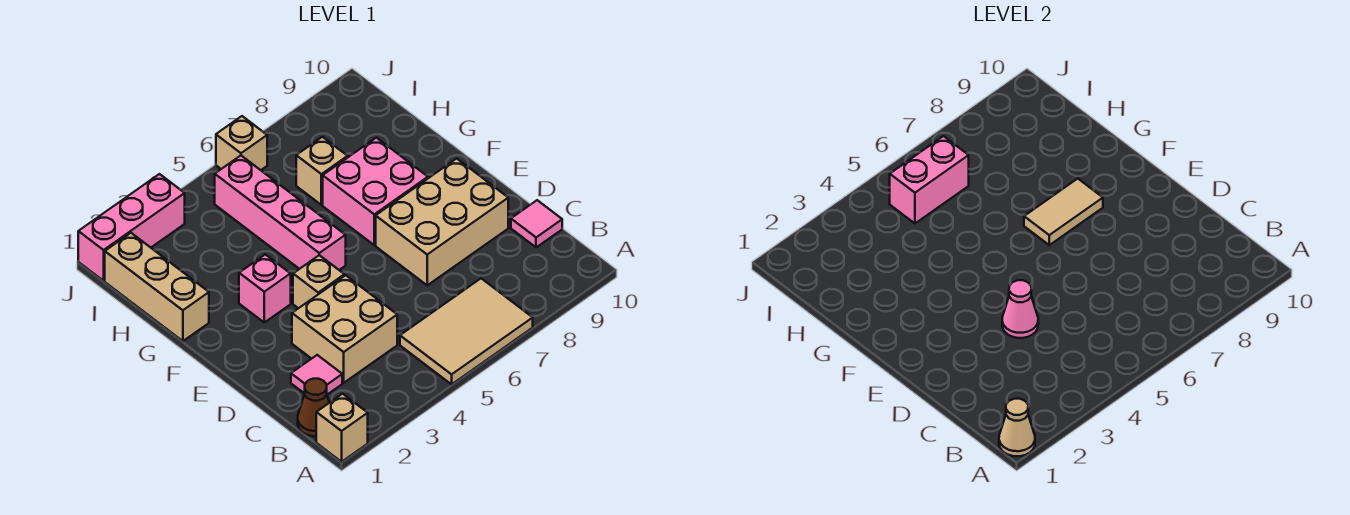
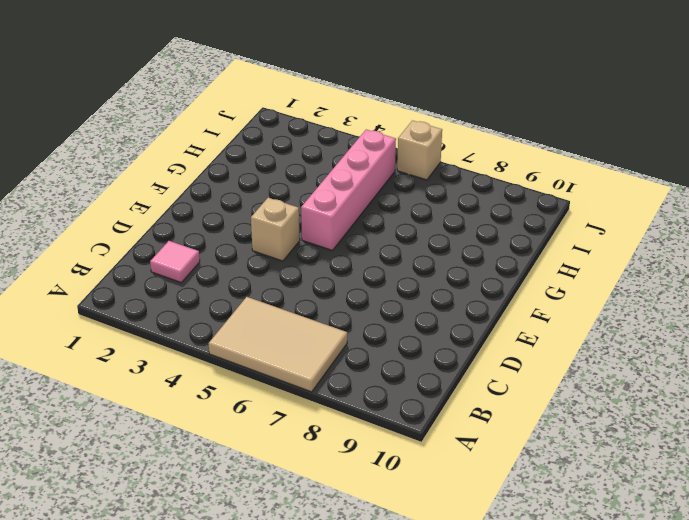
none -> tan brick A1 level 1
none -> brown cone B1 level 1
none -> tan brick C3:D4 level 1

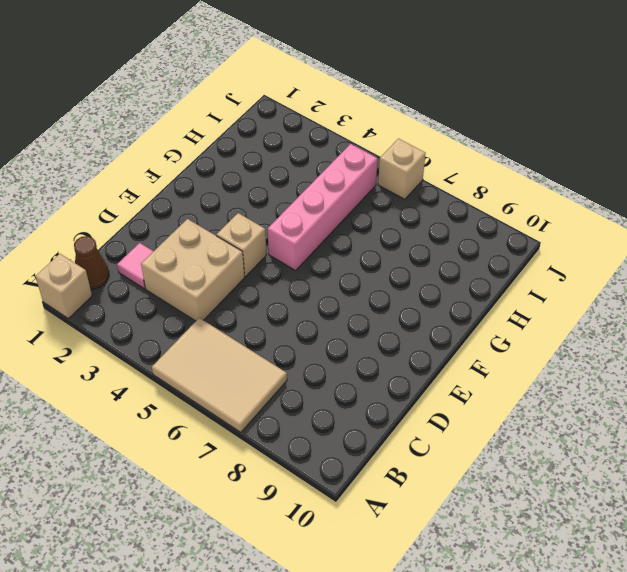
none -> pink tile C10 level 1
none -> tan brick D7:E9 level 1
none -> pink brick F3 level 1

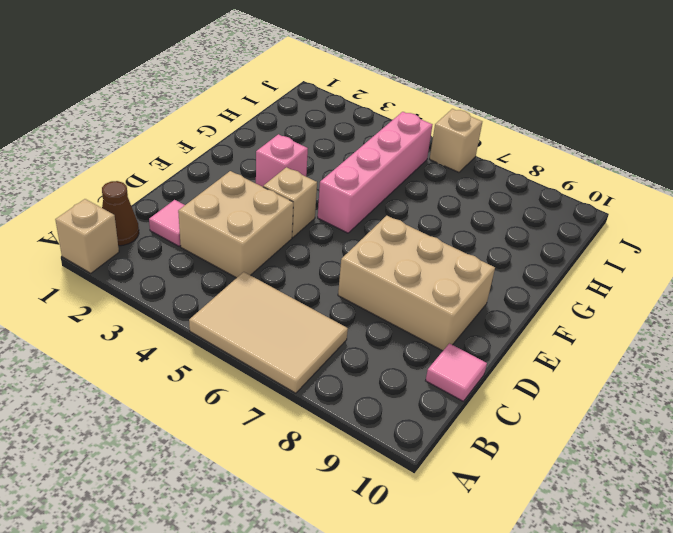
none -> pink brick F7:G8 level 1
none -> tan brick G1:I1 level 1
none -> tan brick H7 level 1

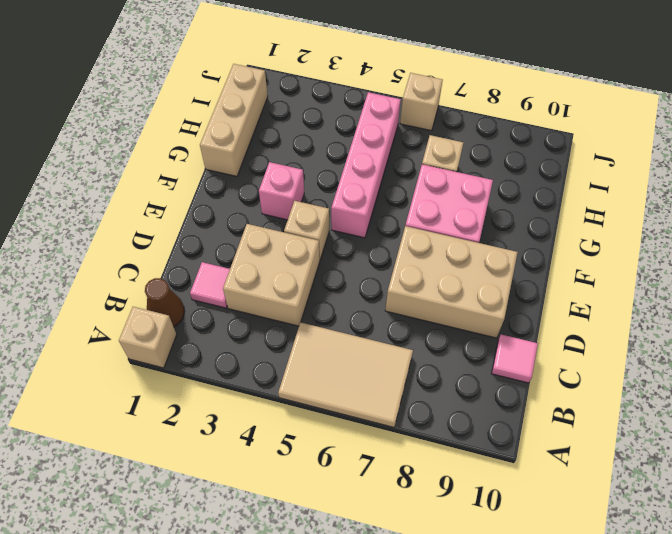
none -> pink brick J1:J3 level 1
none -> tan cone A1 level 2
none -> pink cone D4 level 2

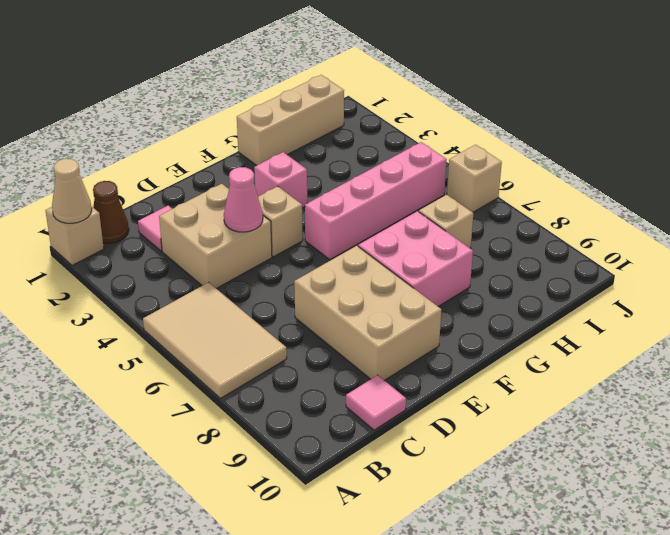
none -> pink brick J1:J3 level 1
none -> tan tile F7:F8 level 2
none -> pink brick I5:I6 level 2

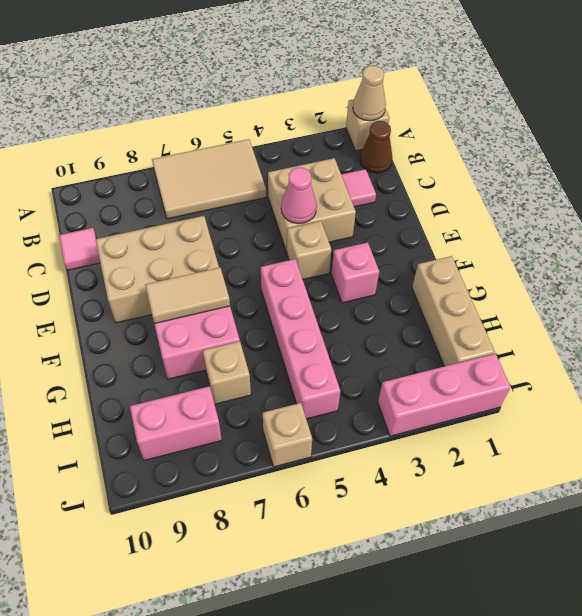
pink brick I8:I9 level 1 -> pink brick I5:I6 level 2

